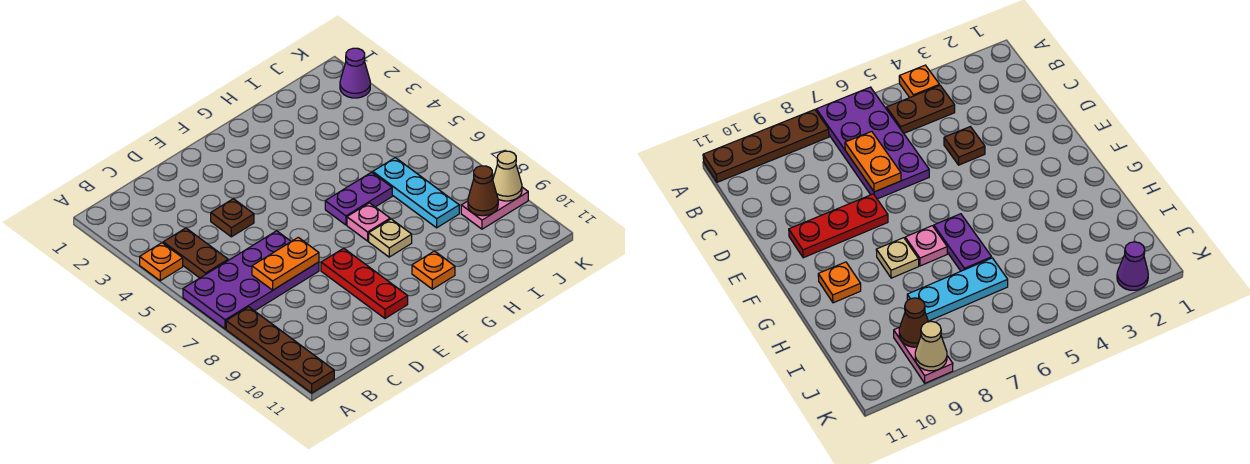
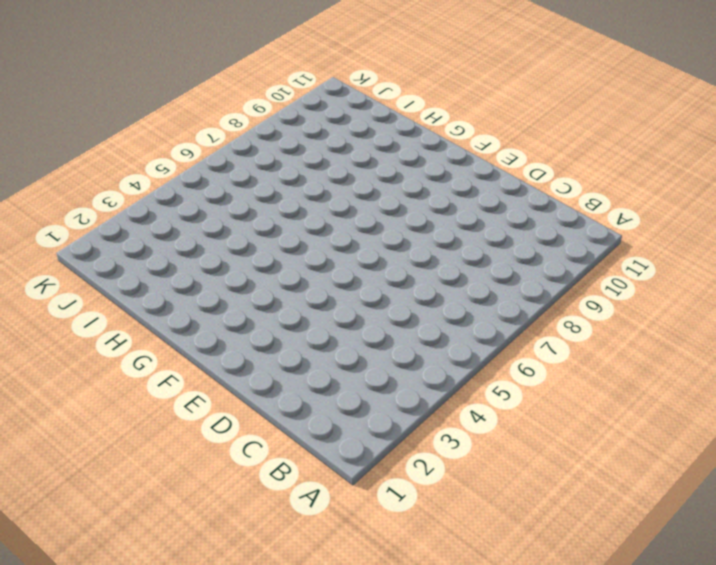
none -> orange plate A4 level 1
none -> purple plate A6:D7 level 1
none -> brown plate A8:A11 level 1

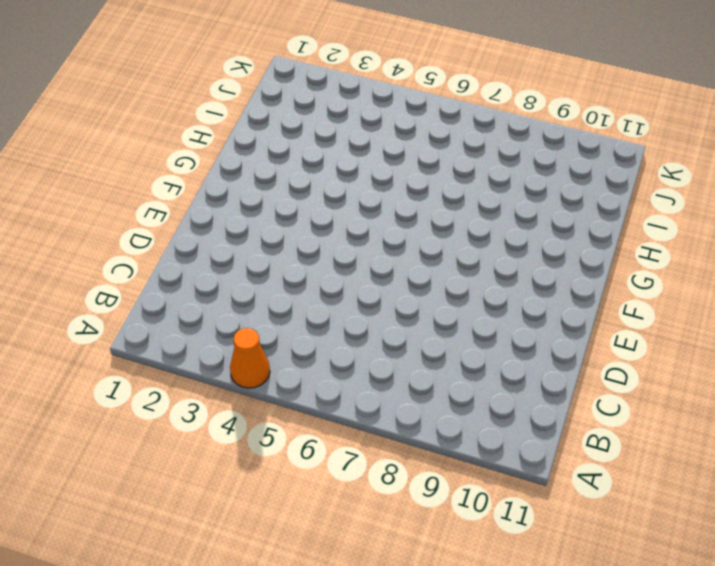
orange cone A4 level 1 -> orange plate A4 level 1
none -> purple plate A6:D7 level 1
none -> brown plate A8:A11 level 1
none -> brown plate B4:B5 level 1

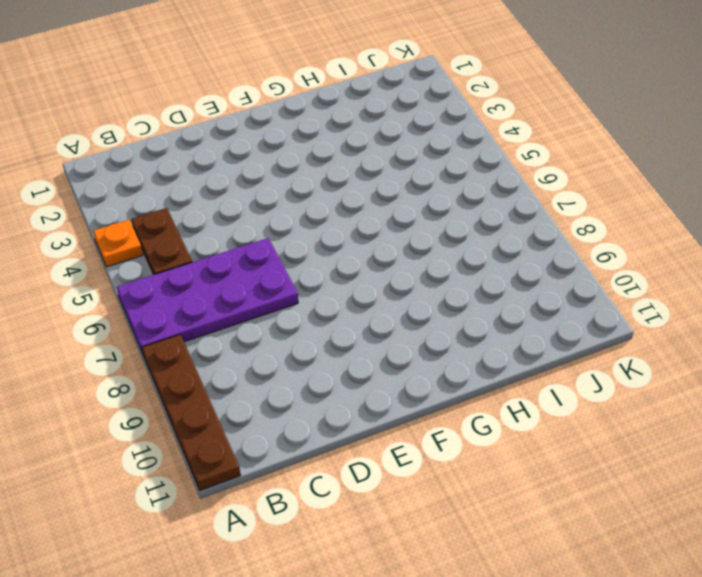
none -> brown plate D4 level 1
none -> red plate E8:E10 level 1
none -> purple plate G6:H6 level 1

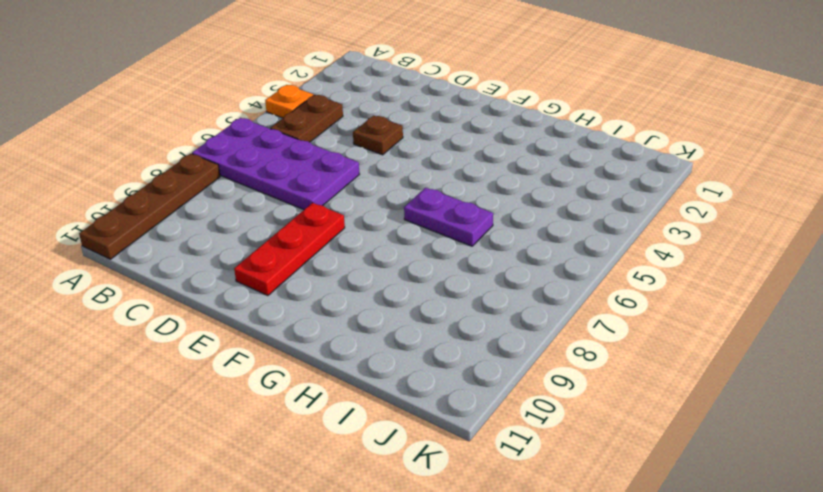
none -> pink plate G7 level 1
none -> tan plate G8 level 1
none -> orange plate G10 level 1

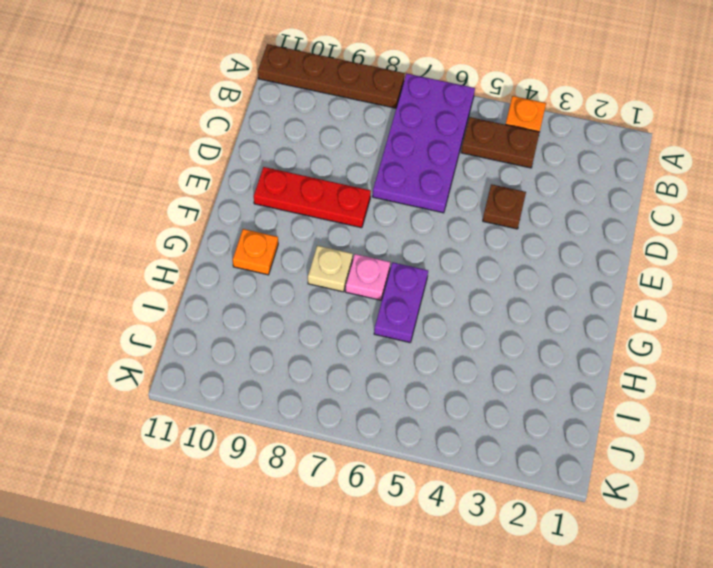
none -> cyan plate I6:I8 level 1
none -> pink plate J9:K9 level 1
none -> purple cone K2 level 1

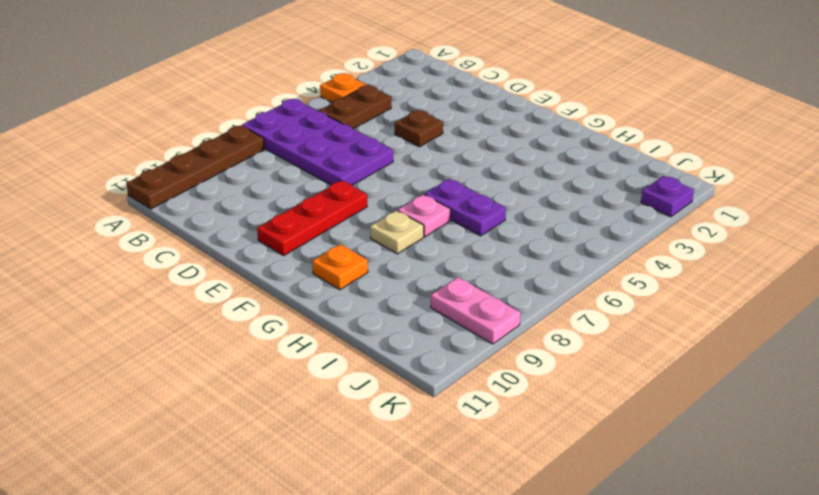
purple plate K2 level 1 -> purple cone K2 level 1
none -> cyan plate I6:I8 level 1
none -> orange plate C7:D7 level 2
none -> brown cone J9 level 2

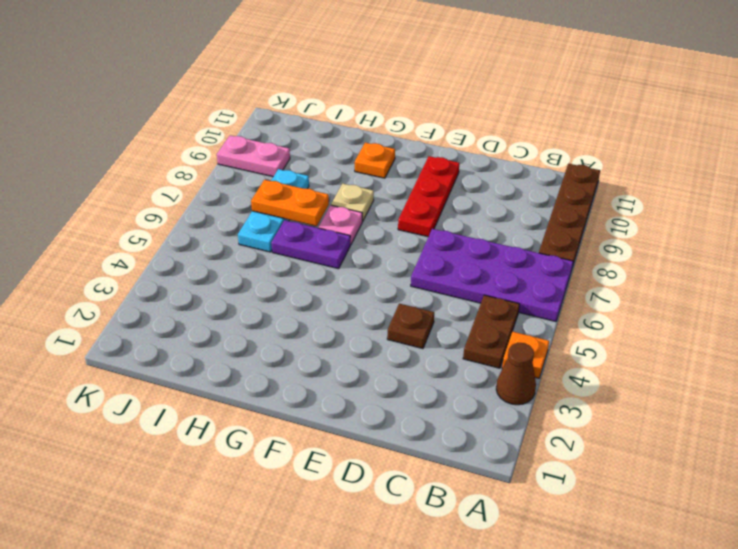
brown cone A3 level 1 -> brown cone J9 level 2
orange plate H7:I7 level 2 -> orange plate C7:D7 level 2
none -> purple cone K2 level 1
none -> tan cone K9 level 2

